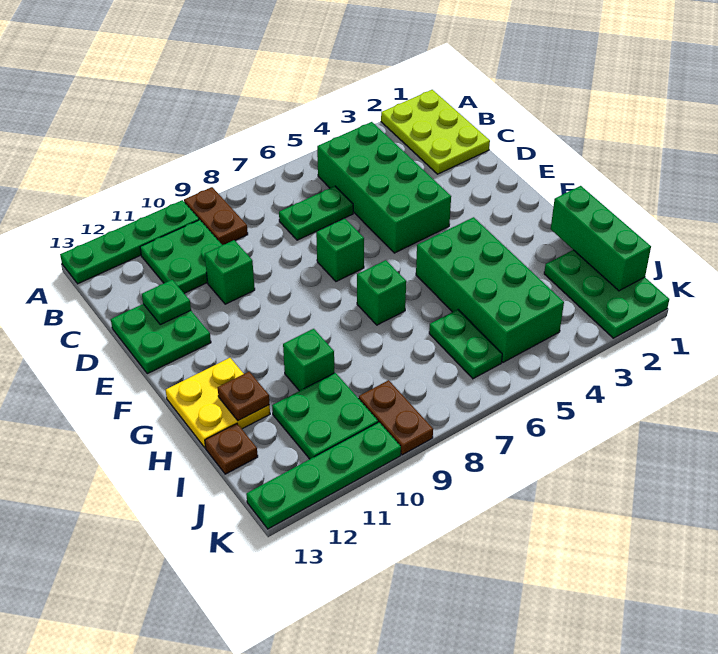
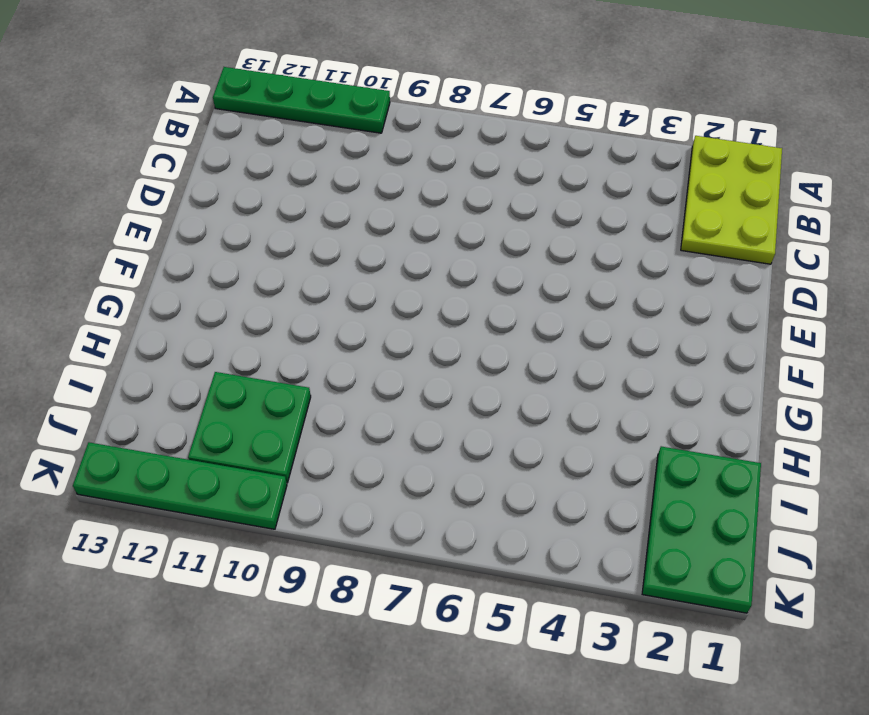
none -> brown plate A9:B9 level 1
none -> green brick B4:E5 level 1
none -> green plate B10:C11 level 1

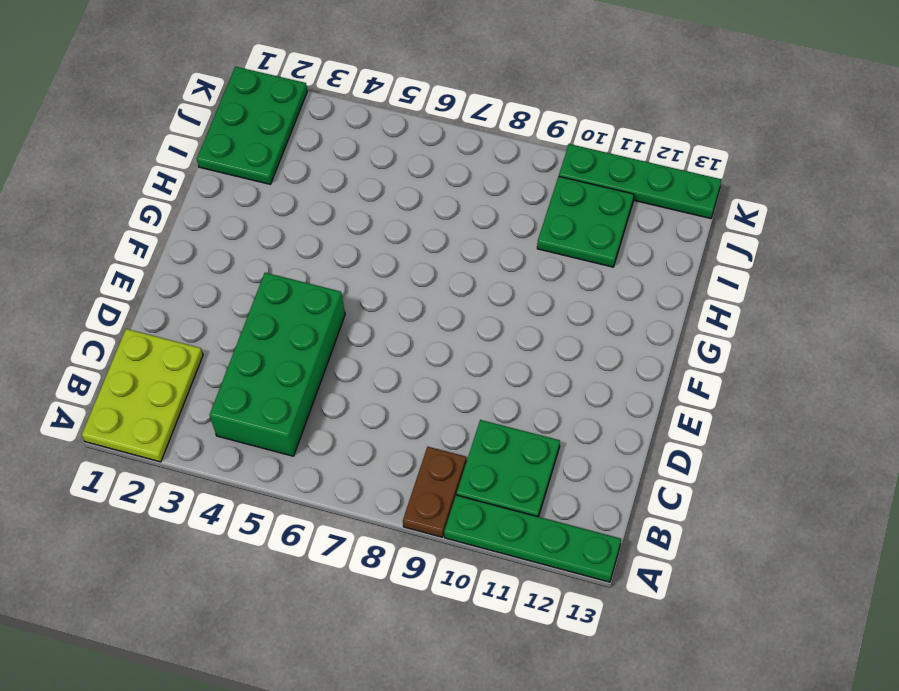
none -> green plate C6:C7 level 1
none -> green brick D10 level 1
none -> green plate D12:E13 level 1

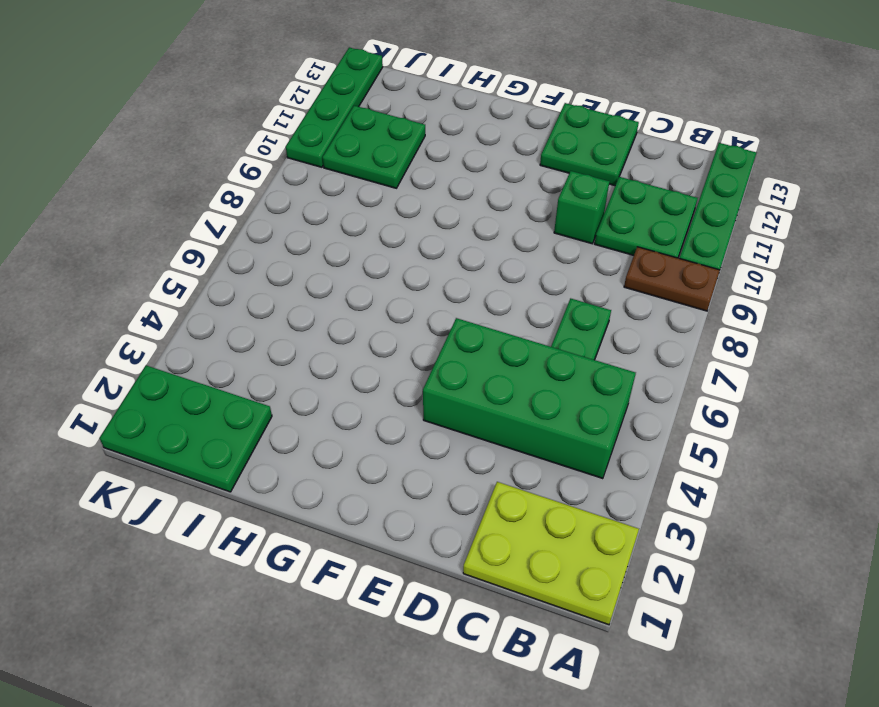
none -> green brick E7 level 1
none -> green brick G4:J5 level 1
none -> green brick G7 level 1

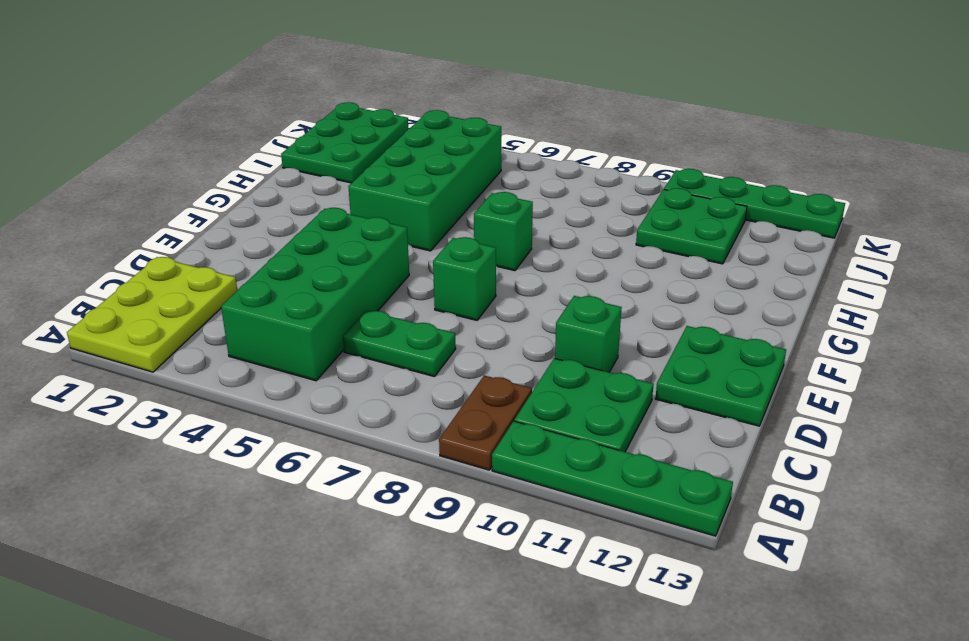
none -> yellow plate G12:H13 level 1
none -> green brick H10 level 1
none -> green plate I6:J6 level 1

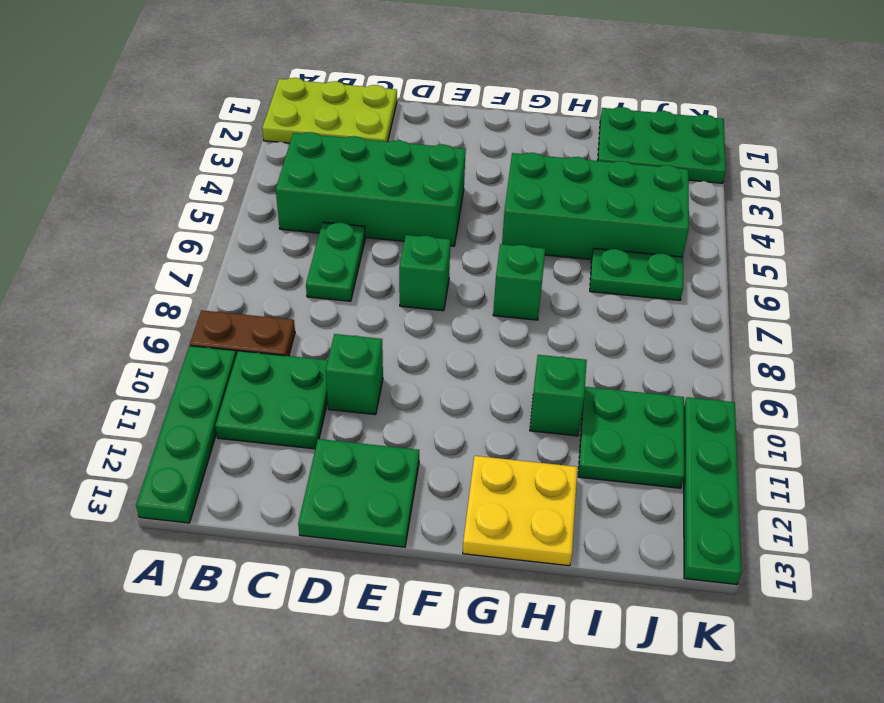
none -> brown plate I13 level 1
none -> brown plate J9:K9 level 1
none -> green plate D12 level 2

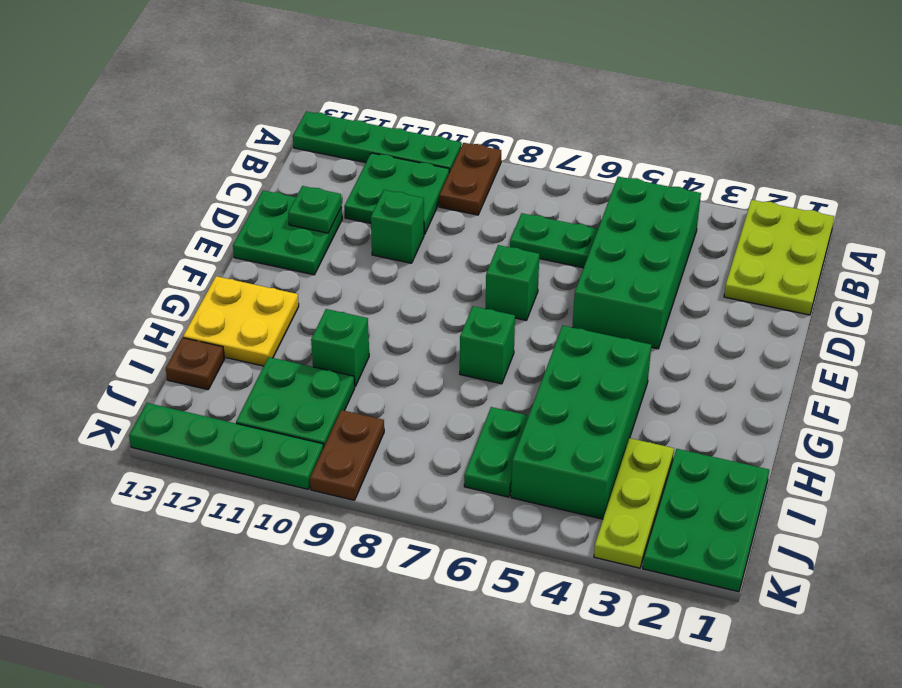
lime plate I3:K3 level 1 -> none
none -> green brick H1:J1 level 2
none -> brown plate H12 level 2

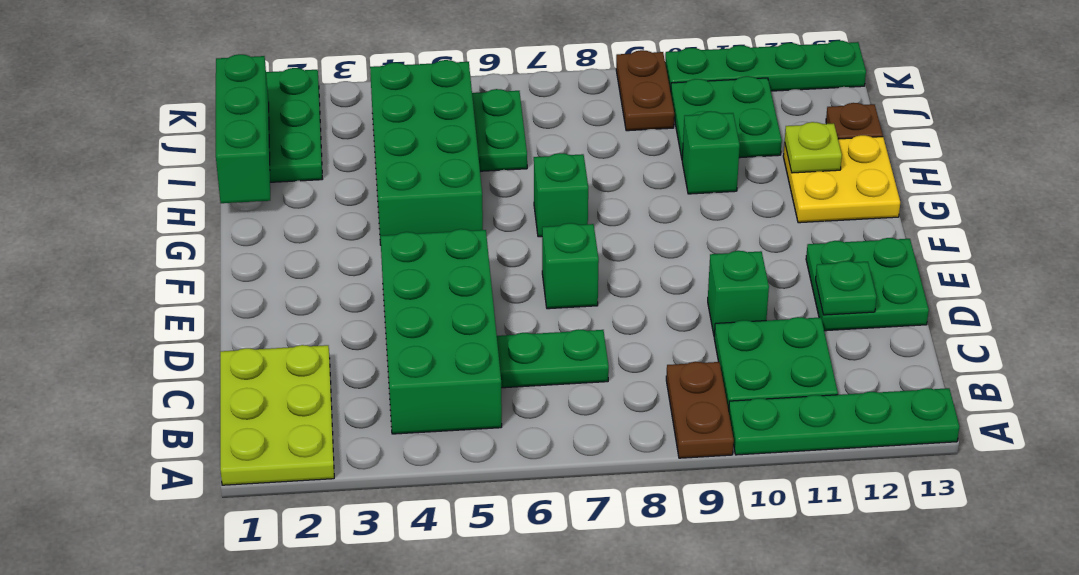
lime plate H12 level 2 -> brown plate H12 level 2

